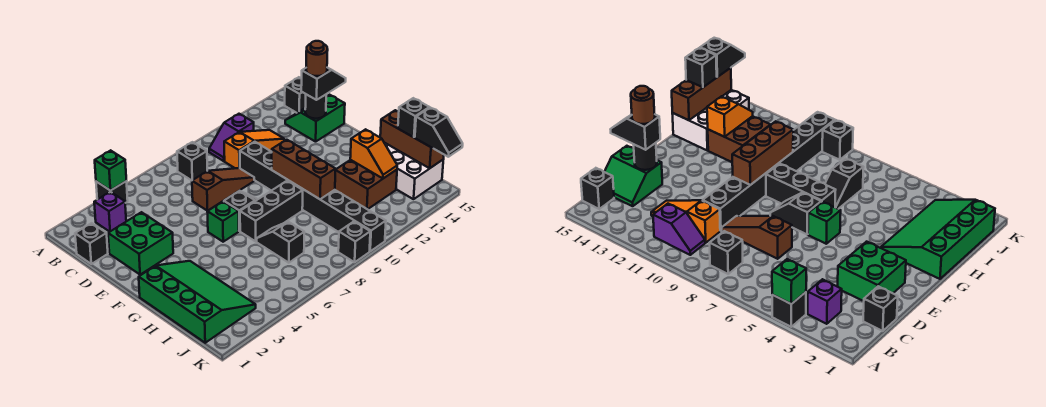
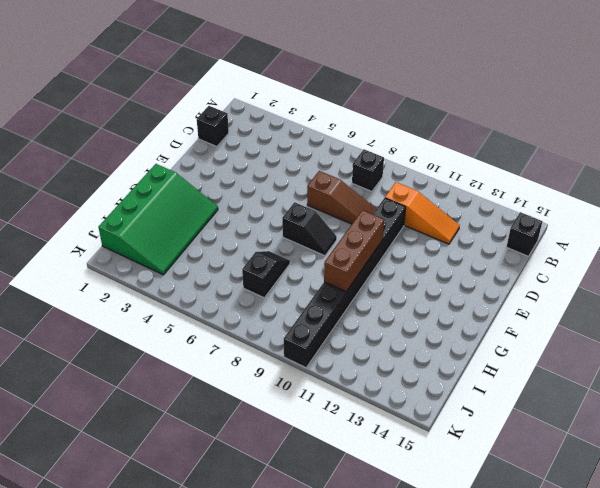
none -> black brick A4 level 1
none -> purple brick B3 level 1
none -> purple slope B10:B11 level 1 top 11

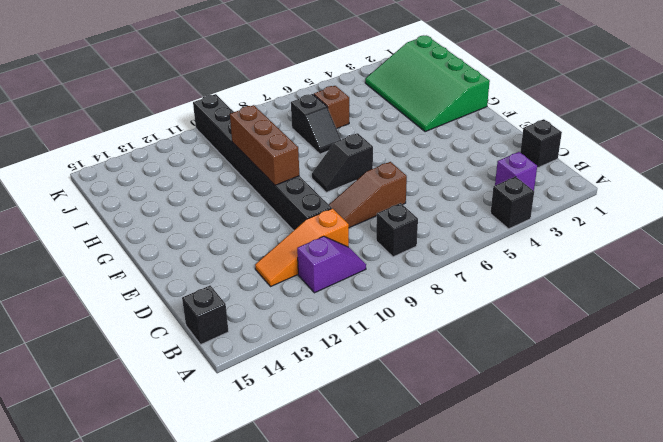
brown brick I6 level 1 -> none
none -> green slope C14:D15 level 1 top D
none -> green brick D2:E3 level 1
none -> green brick F6 level 1

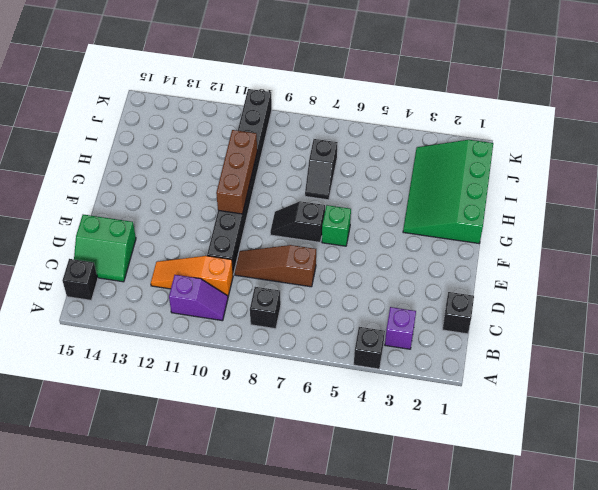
none -> green brick D2:E3 level 1
none -> black brick G7:G9 level 1
none -> brown brick H12:I13 level 1

